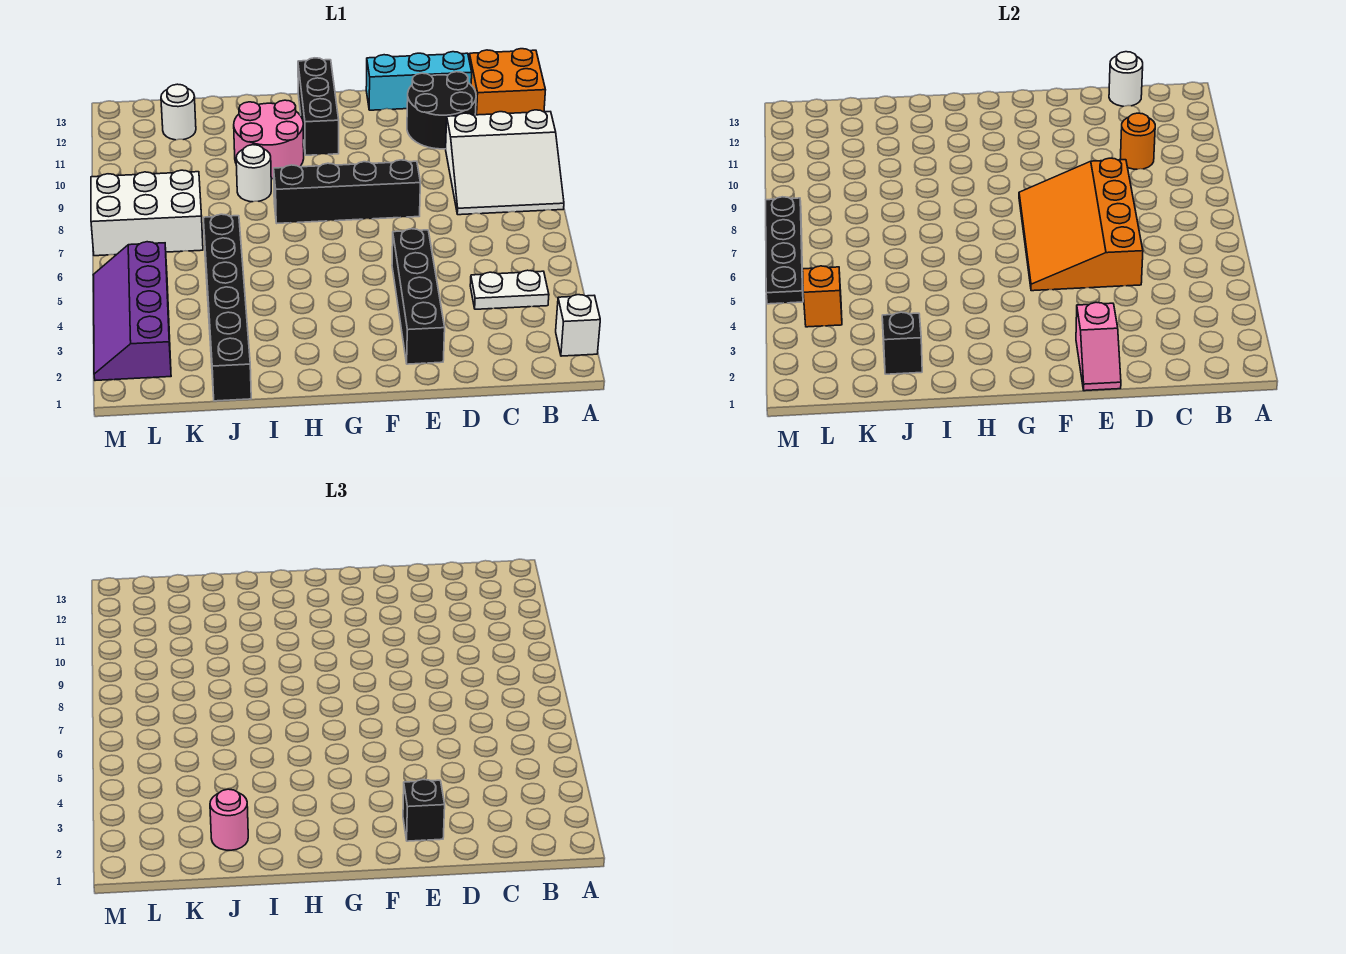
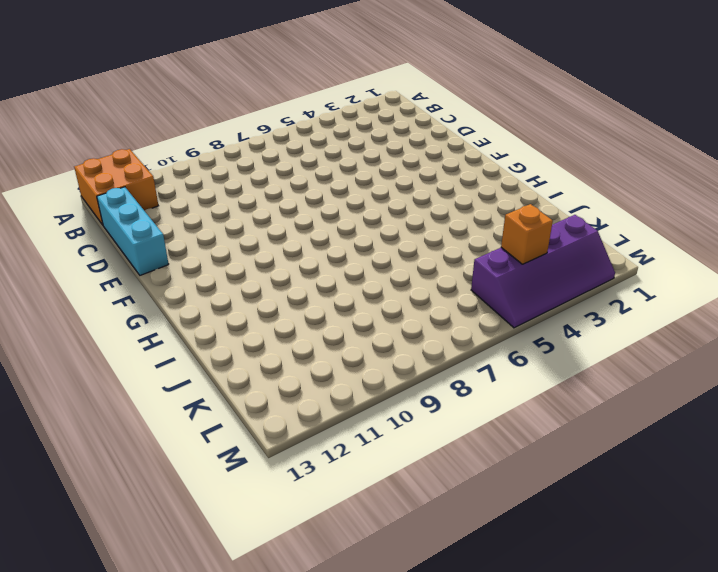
none -> white brick A2 level 1
none -> white slope A8:C10 level 1 top 10
none -> white plate B4:C4 level 1

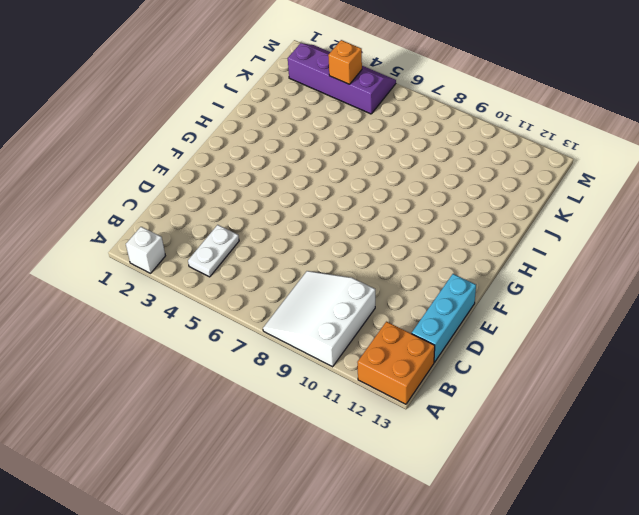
none -> black round brick C11:D12 level 1
none -> black brick E2:E5 level 1
none -> black brick E8:H8 level 1

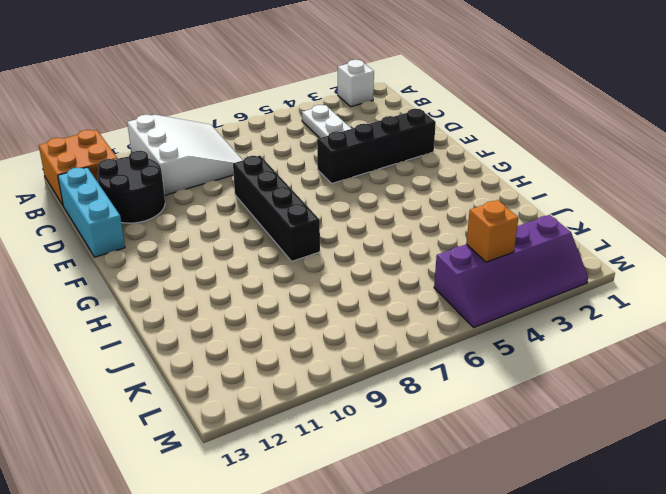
none -> black brick G11:G13 level 1
none -> pink round brick H10:I11 level 1
none -> white round brick I9 level 1

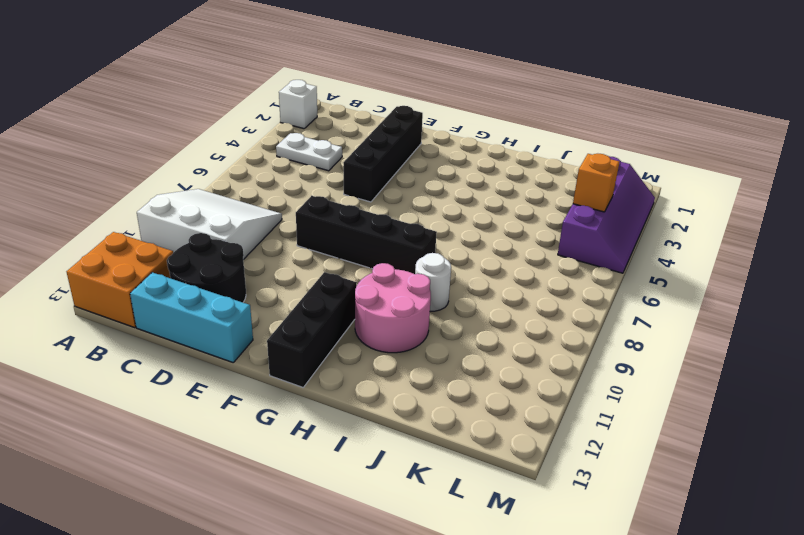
none -> black brick J1:J6 level 1
none -> white brick K7:M8 level 1
none -> white round brick K12 level 1

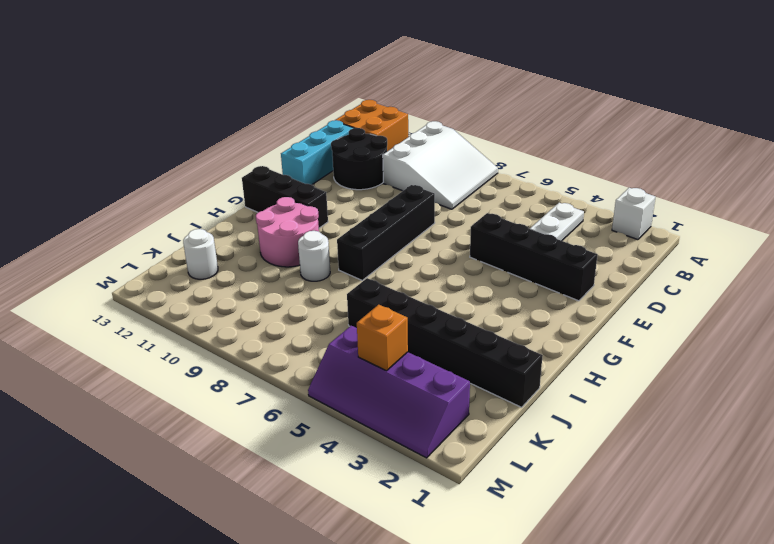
none -> white brick K7:M8 level 1
none -> orange round brick C10 level 2
none -> white round brick C13 level 2

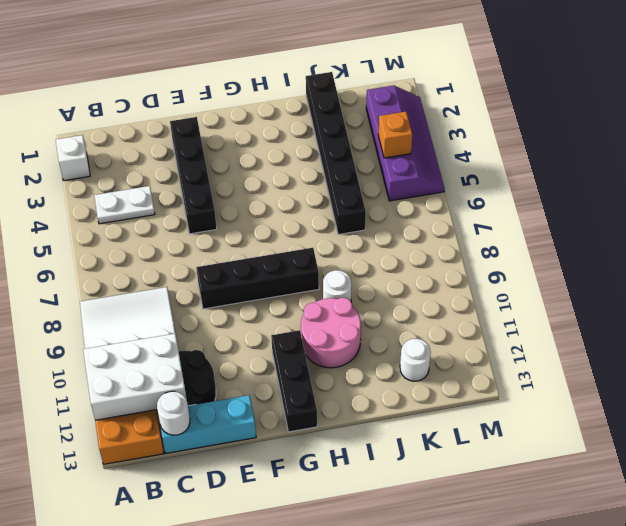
white brick A11:C12 level 2 -> white brick K7:M8 level 1
none -> orange round brick C10 level 2
none -> orange slope D5:F8 level 2 top D
none -> pink slope E1:E2 level 2 top 2

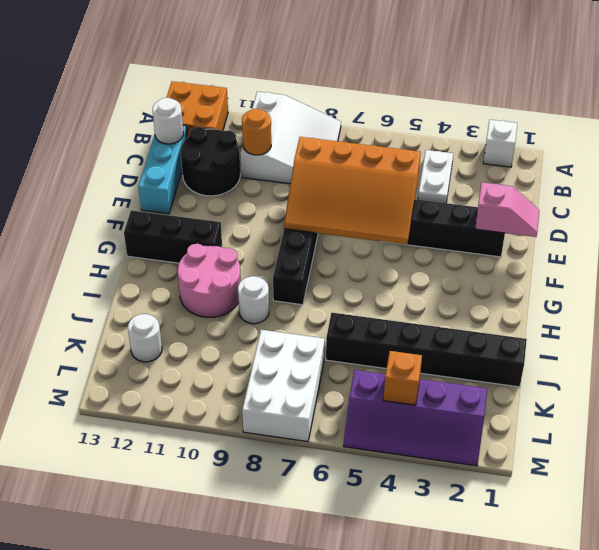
none -> black brick J2 level 2
none -> black plate M5:M8 level 2
none -> black brick E2 level 3

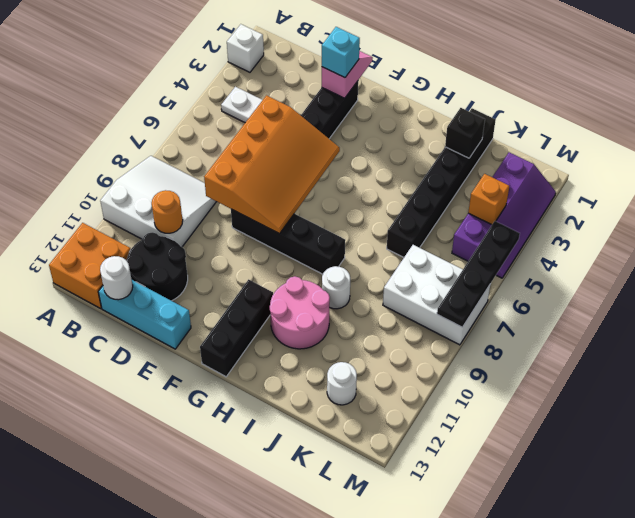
cyan brick E2 level 3 -> black brick E2 level 3
none -> pink round brick J2 level 3

